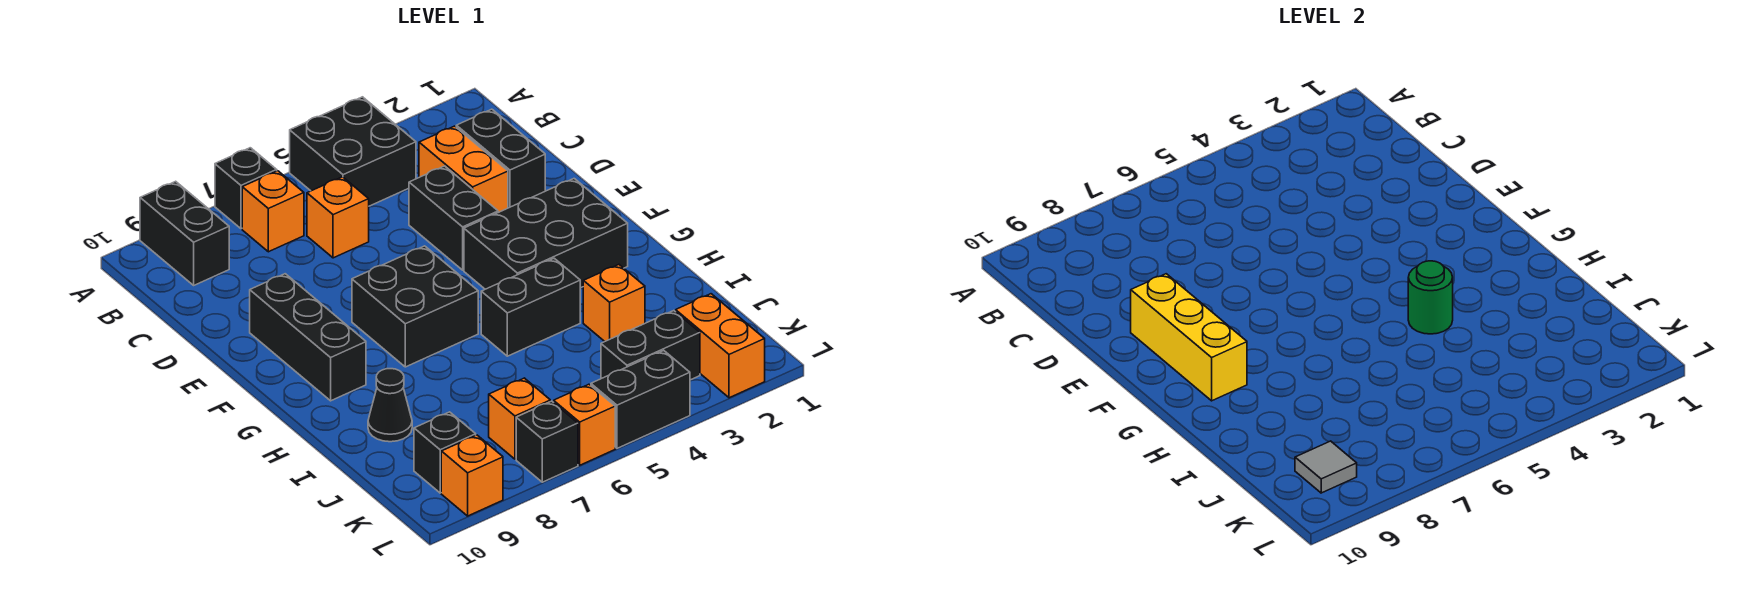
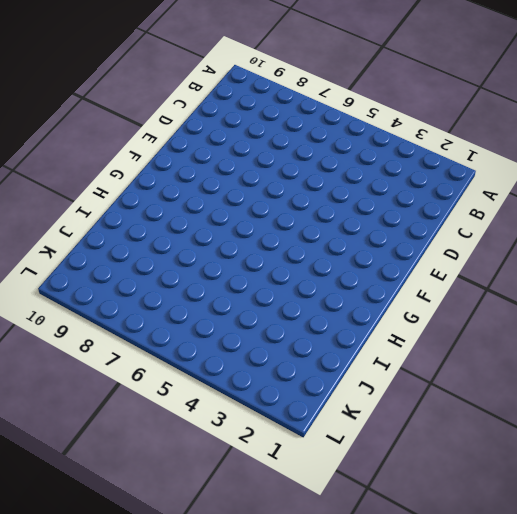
none -> black brick A4:B5 level 1
none -> black brick A7 level 1
none -> black brick A9:B9 level 1

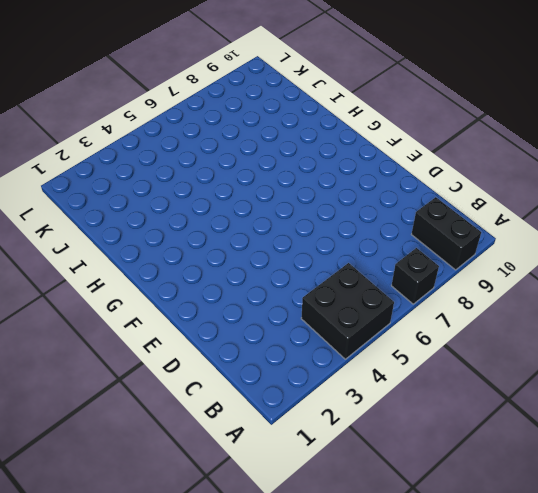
none -> orange brick B7 level 1
none -> black brick C2:D2 level 1
none -> orange brick C3:D3 level 1

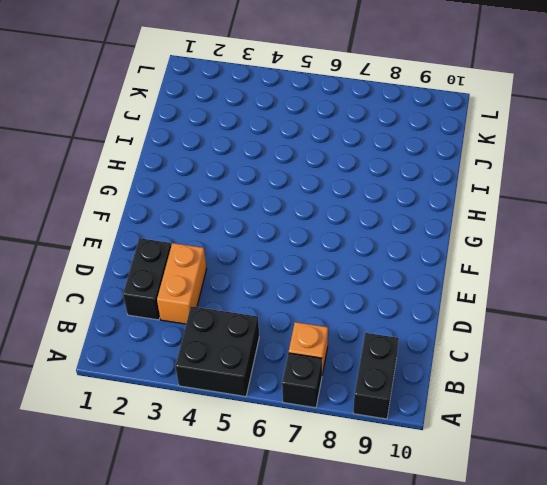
none -> orange brick C6 level 1
none -> black brick D4:E4 level 1
none -> black brick E9:G9 level 1

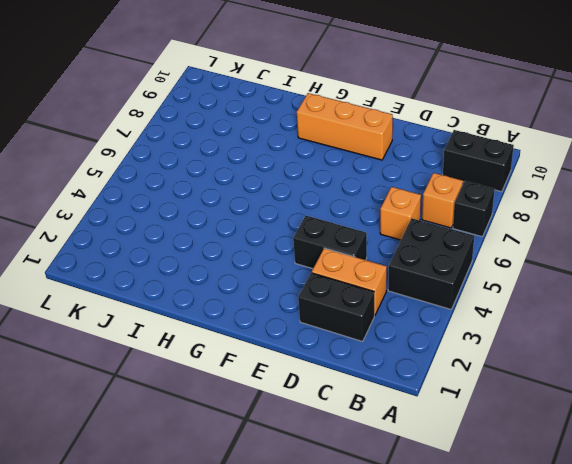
orange brick E9:G9 level 1 -> black brick E9:G9 level 1
none -> black brick F2:G4 level 1
none -> black brick F6:G7 level 1
none -> black brick H4:H5 level 1

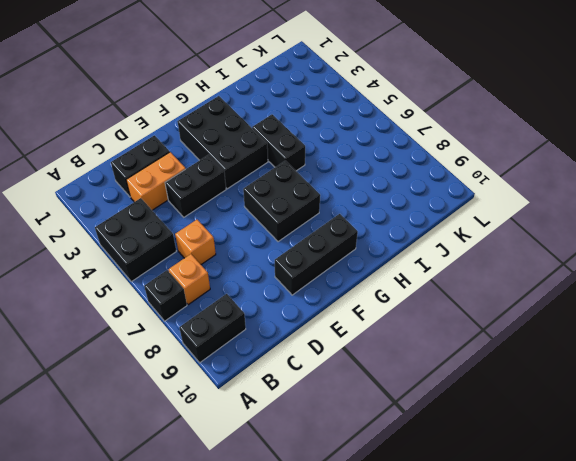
none -> orange brick I3 level 1
none -> black cone I9 level 1
none -> orange brick K2:L2 level 1

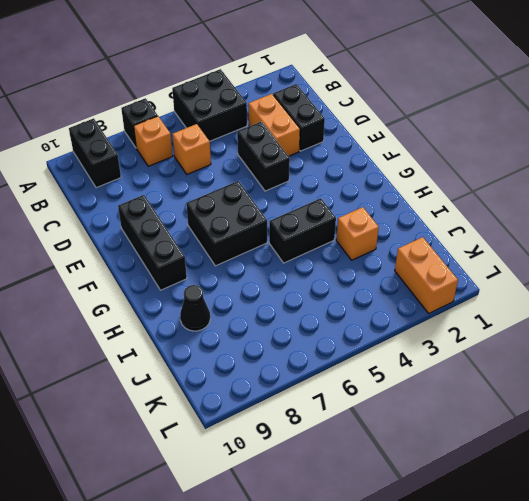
none -> black brick F2:G4 level 1
none -> black brick K3:K4 level 1
none -> orange brick K7 level 1

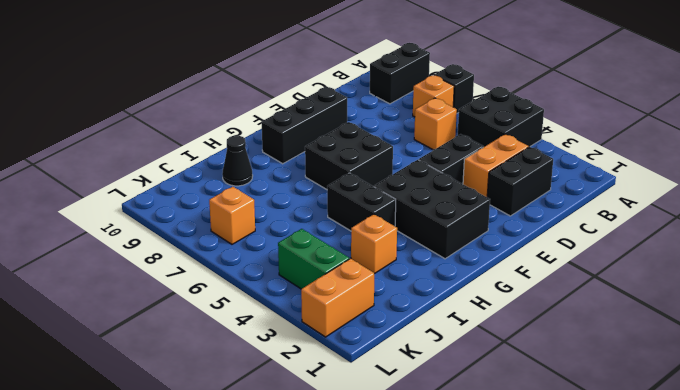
green brick K3:K4 level 1 -> black brick K3:K4 level 1
none -> black brick K9 level 1
none -> black brick L4:L5 level 1
none -> orange brick L6 level 1

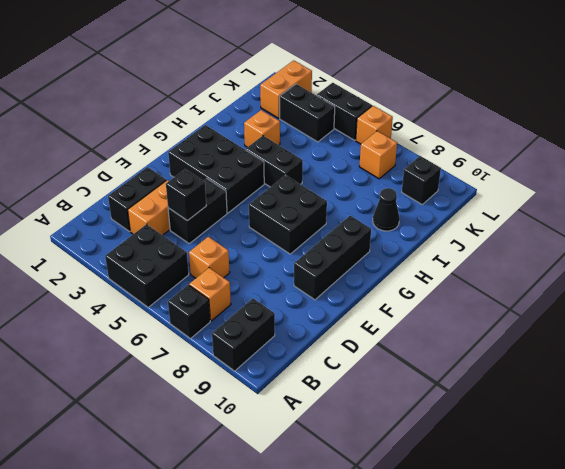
black brick D4 level 2 -> black brick L7 level 1
none -> orange brick L9 level 1
none -> yellow brick E9:G9 level 2
none -> green round brick H4 level 2

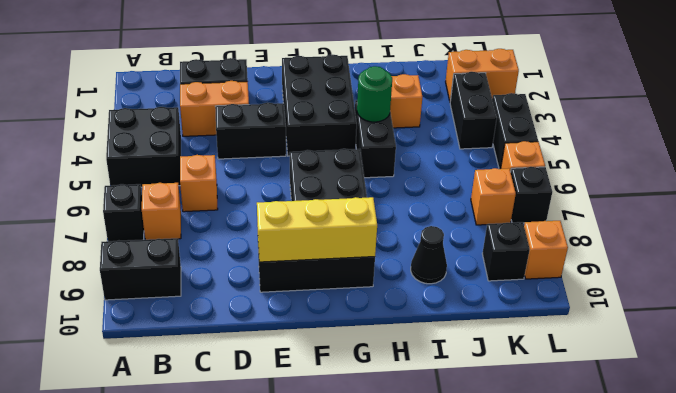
none -> grey tile K9 level 2

